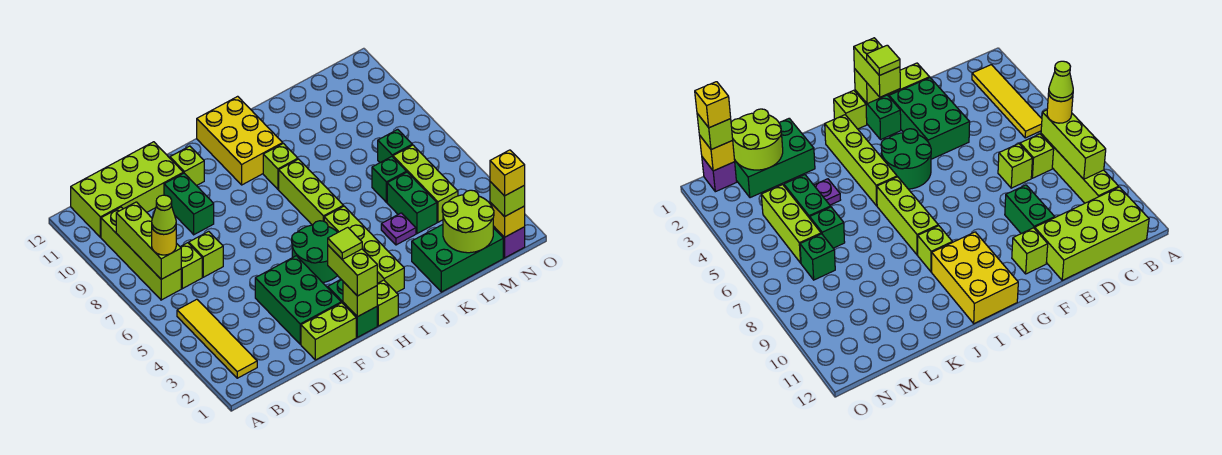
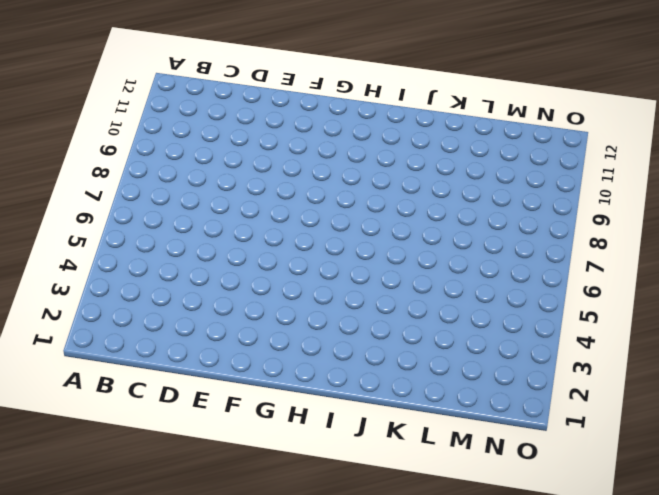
none -> yellow tile B2:B5 level 1
none -> lime brick B7:B10 level 1
none -> lime brick B11:E12 level 1
none -> lime brick C7 level 1

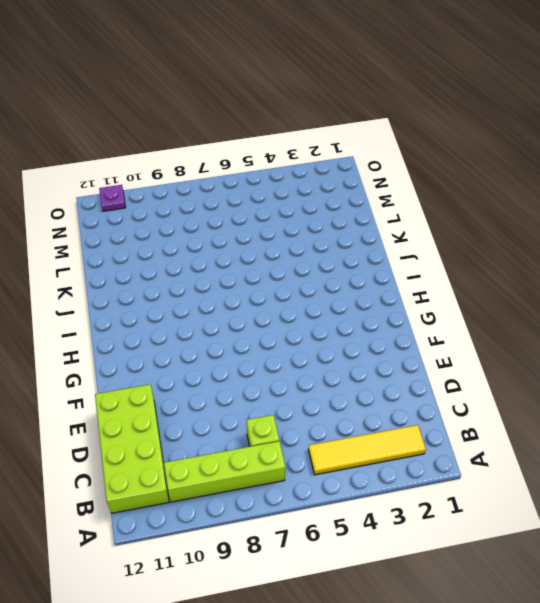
purple plate O11 level 1 -> purple plate K4 level 1
none -> lime brick D7 level 1
none -> lime brick E1:F1 level 1
none -> green brick E2:F4 level 1
none -> green brick E9:E10 level 1

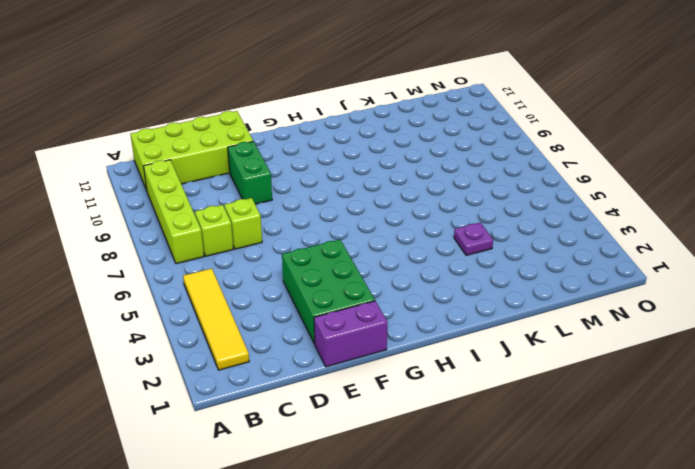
purple brick E1:F1 level 1 -> lime brick E1:F1 level 1
none -> lime brick F11 level 1
none -> green brick G1:G2 level 1
none -> green round brick G4:H5 level 1
none -> lime brick H1 level 1

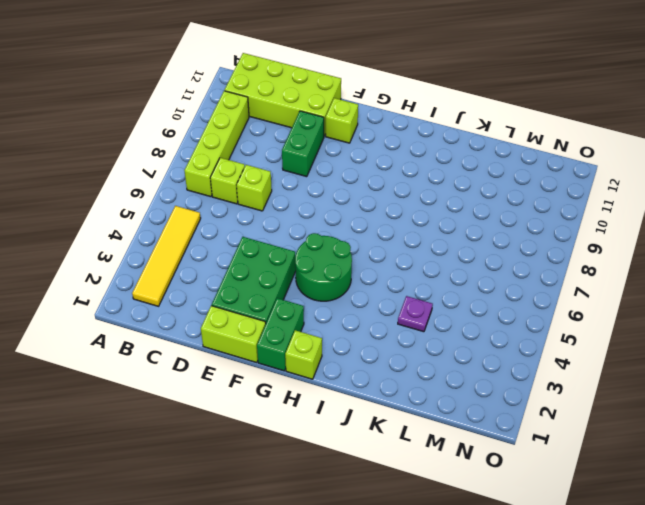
none -> yellow brick H10:I12 level 1
none -> lime brick I2:I5 level 1
none -> lime brick I6:I8 level 1
none -> lime brick I9 level 1

